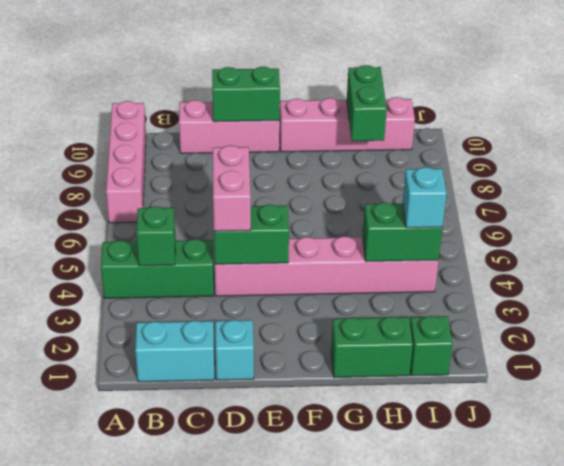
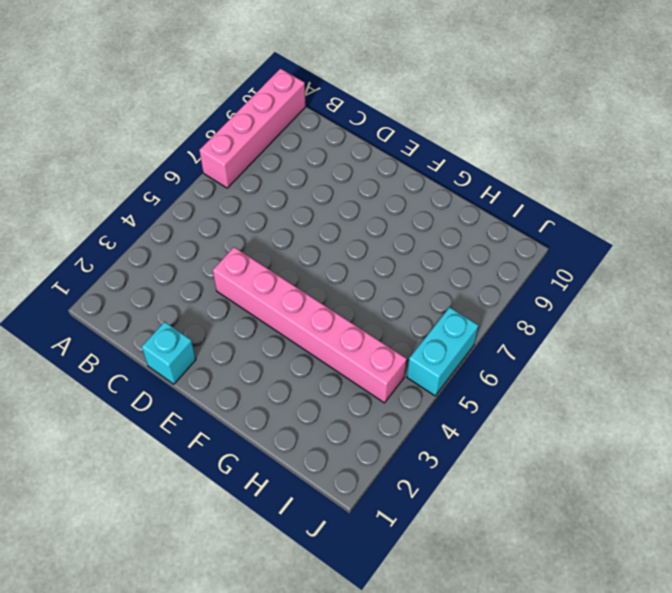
cyan brick J5:J6 level 1 -> cyan brick B1:C1 level 1
none -> green brick A4:C4 level 1
none -> pink brick C10:E10 level 1
none -> pink brick F10:I10 level 1

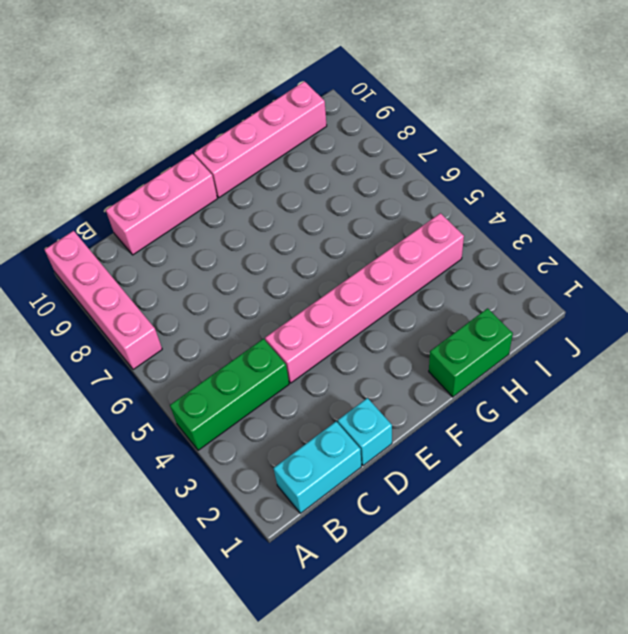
none -> green brick I1 level 1
none -> green brick B4 level 2
none -> green brick D4:E4 level 2

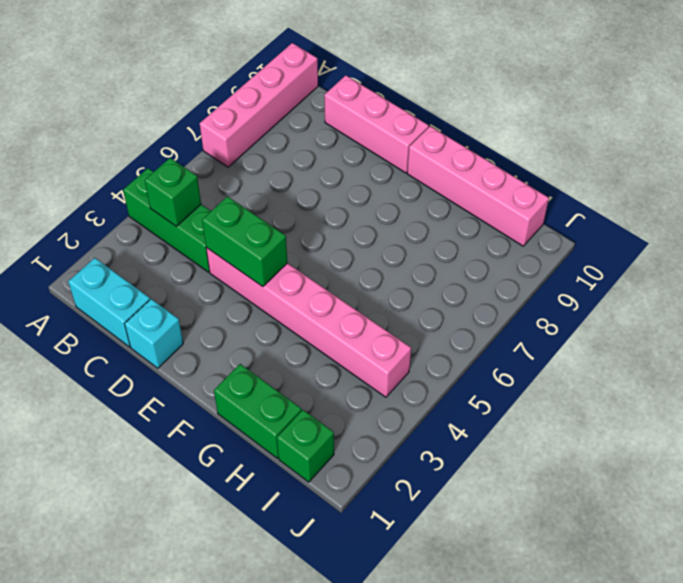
none -> green brick D10:E10 level 2
none -> green brick H4:I4 level 2
none -> green brick H9:H10 level 2

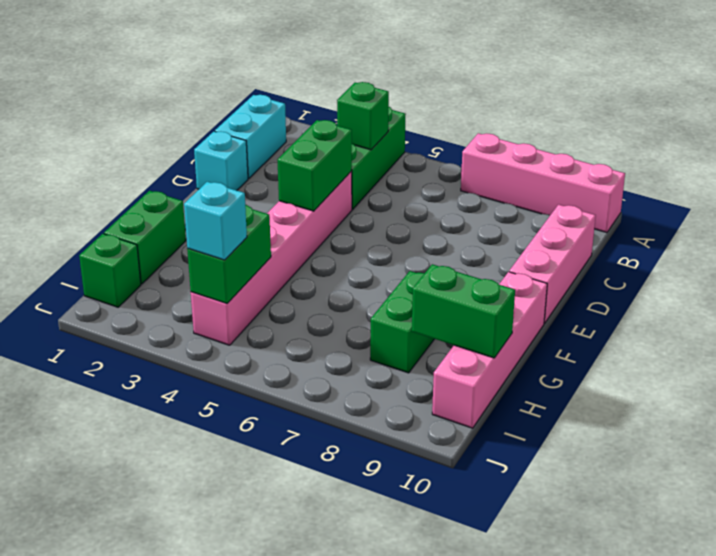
green brick G8:H8 level 1 -> green brick D10:E10 level 2
none -> pink brick D4:D5 level 3

